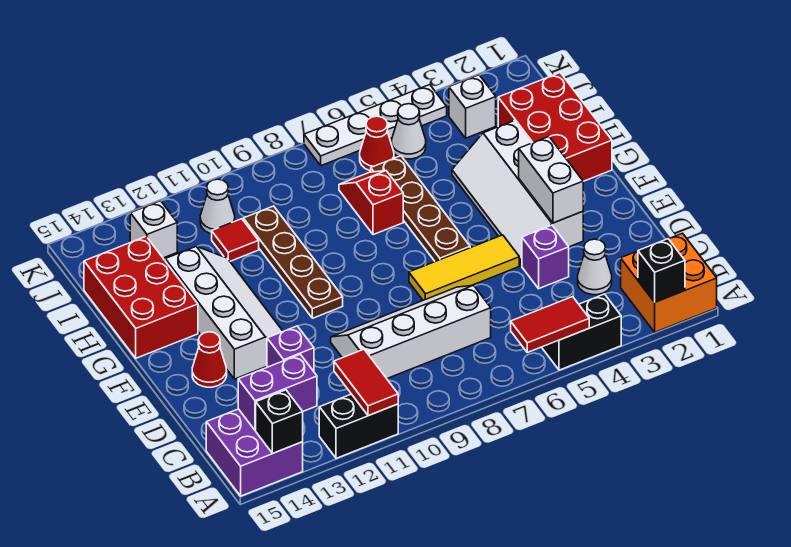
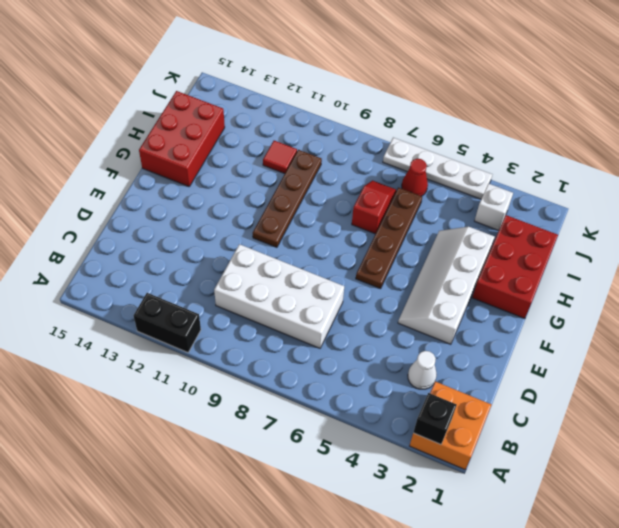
white brick C7:D10 level 1 -> white slope C7:D10 level 1 top C
none -> black brick A4:A5 level 1
none -> purple brick A14:B15 level 1
none -> purple brick D4 level 1
none -> purple brick D12 level 1

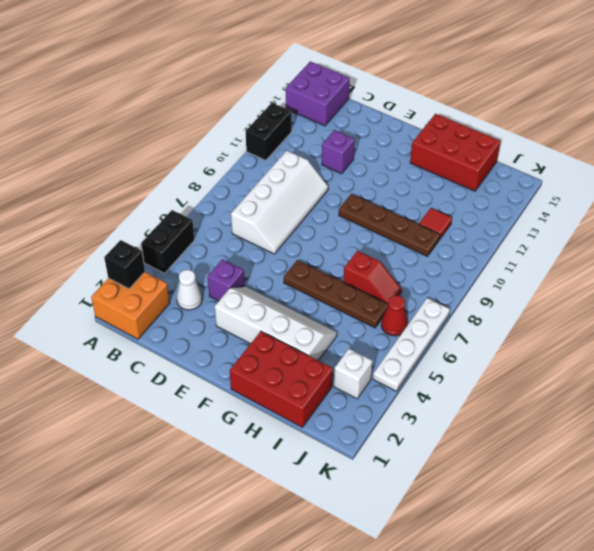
none -> yellow tile E5:E7 level 1
none -> white slope E12:H13 level 1 top 13
none -> red cone E14 level 1
none -> white cone J5 level 1

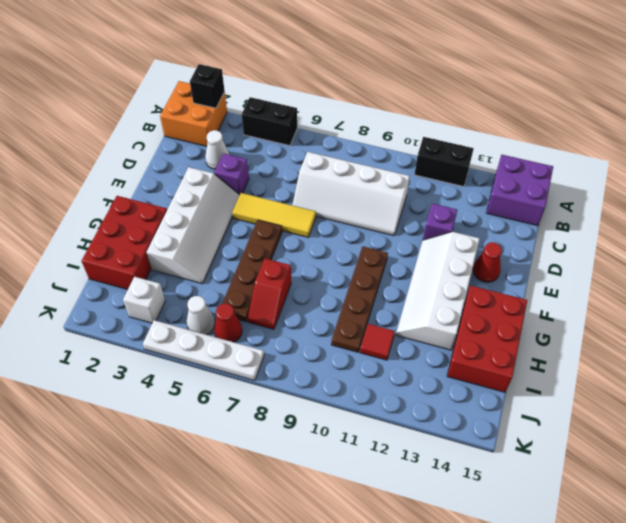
none -> white cone J11 level 1
none -> white brick J13 level 1
none -> red tile A5:A6 level 2
none -> red tile A11:B11 level 2

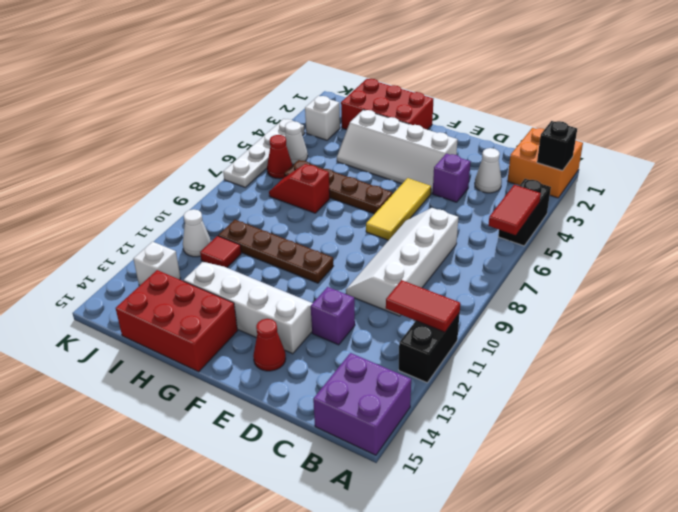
none -> black brick A14 level 2
none -> purple brick B13:B14 level 2
none -> white brick E3:F3 level 2

